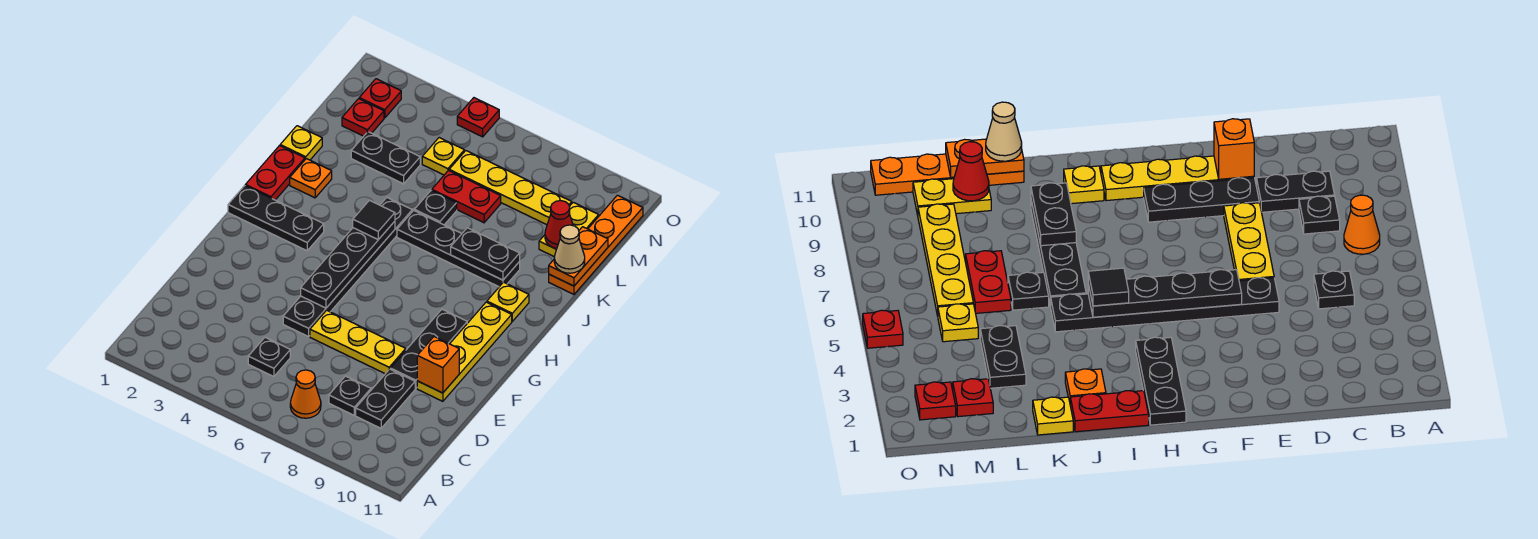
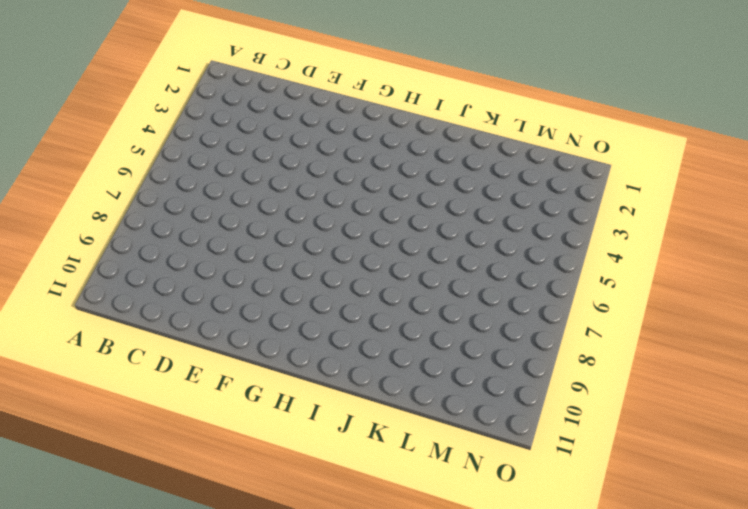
none -> orange cone B7 level 1
none -> black plate C5 level 1
none -> black plate C8 level 1
none -> black plate C9:D9 level 1

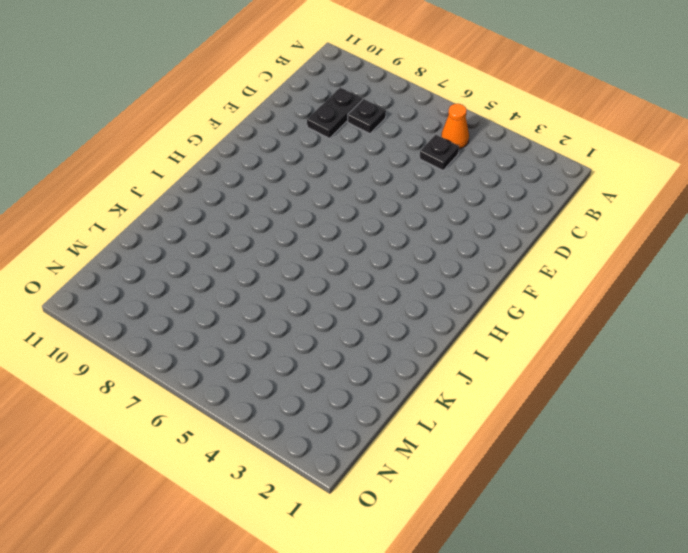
orange cone B5 level 1 -> orange cone B7 level 1
none -> black plate E5:J5 level 1
none -> yellow plate E6:E8 level 1
none -> black plate E9:G9 level 1
none -> yellow plate E10:H10 level 1

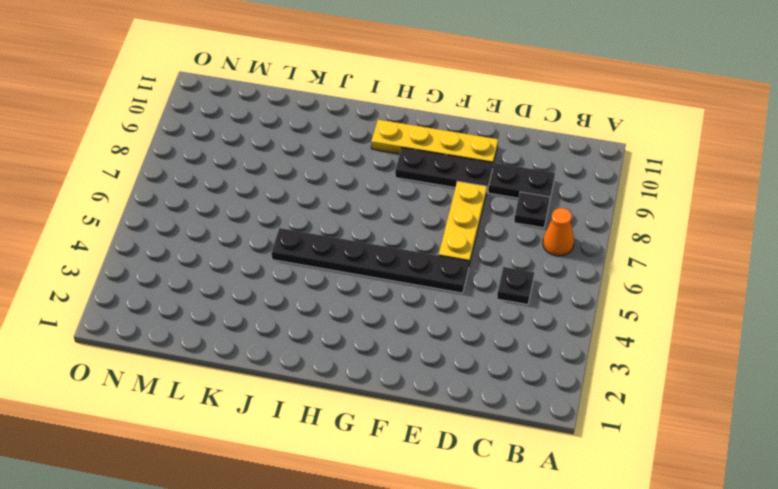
none -> black plate H1:H3 level 1
none -> red plate I1:J1 level 1
none -> yellow plate I10 level 1
none -> orange plate J2 level 1

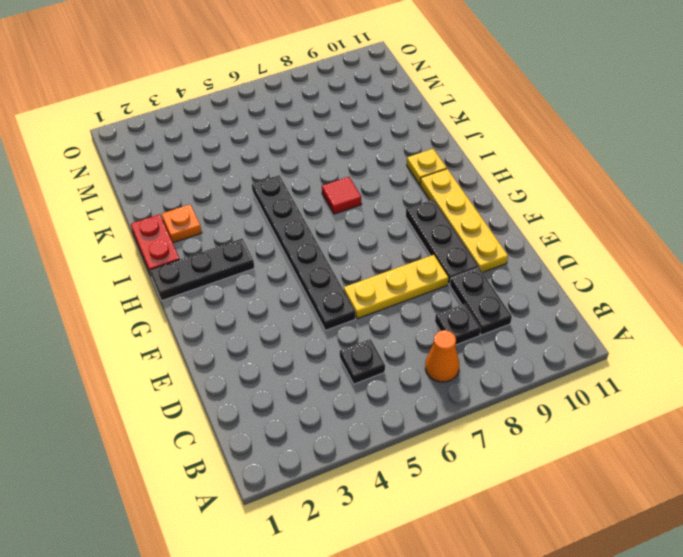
red tile I7 level 1 -> none
none -> black plate J6:J9 level 1
none -> yellow plate K1 level 1
none -> black plate K6 level 1
none -> orange plate K11:N11 level 1

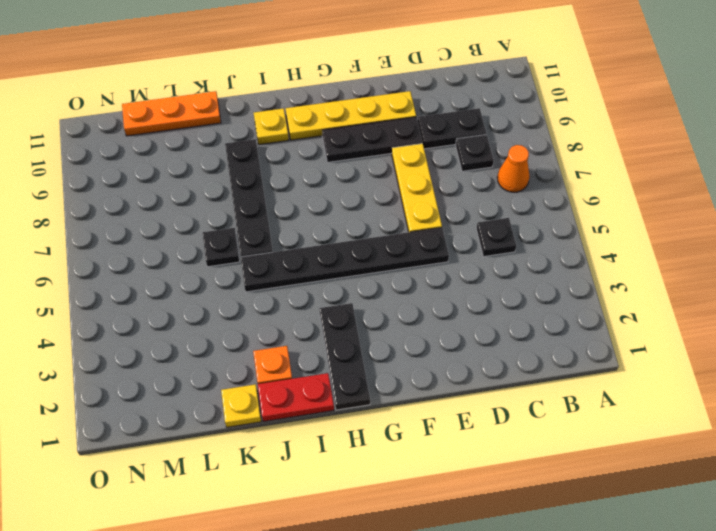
orange plate K11:M11 level 1 -> orange plate K11:N11 level 1
none -> black plate L3:L4 level 1
none -> red plate L6:L7 level 1
none -> yellow plate L10:M10 level 1
none -> red plate M2 level 1

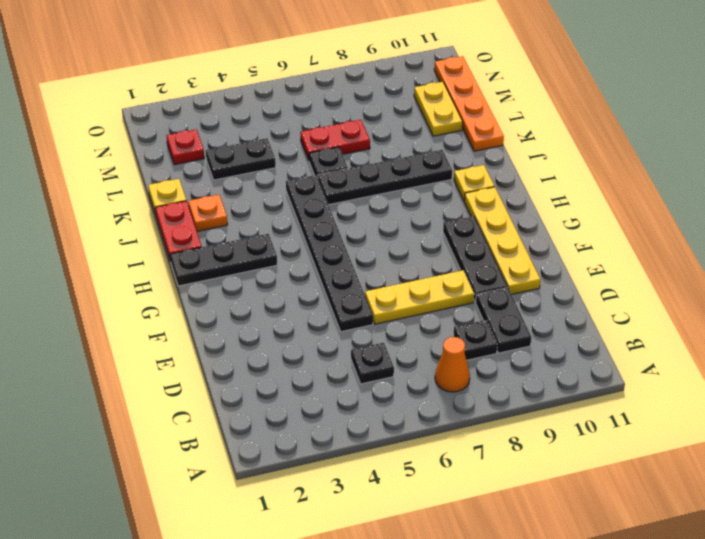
none -> yellow plate M5 level 1
none -> yellow plate M6:M9 level 1
none -> red plate N2 level 1
none -> red plate O5 level 1

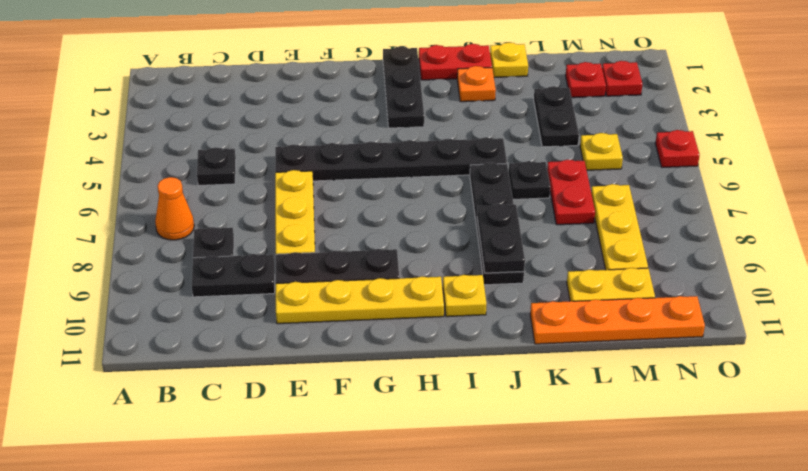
yellow plate M7:M9 level 1 -> yellow plate M6:M9 level 1
none -> orange brick E10 level 2
none -> black plate F5:I5 level 2
none -> orange plate K11:L11 level 2
none -> red cone L10 level 2

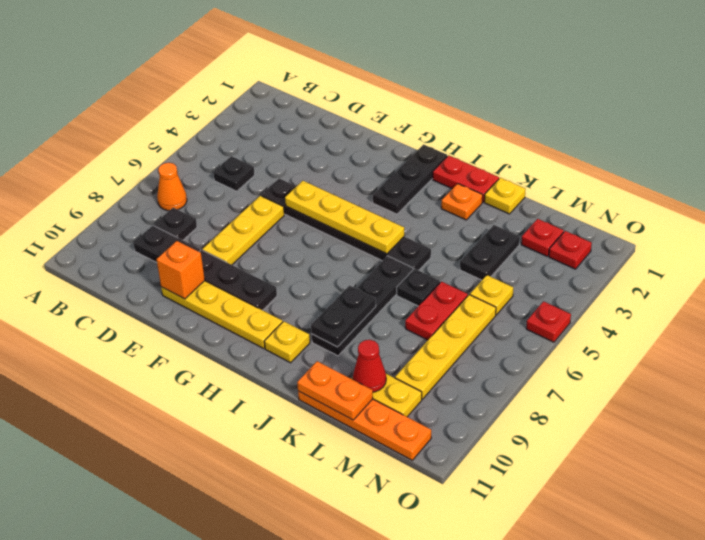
yellow plate F5:I5 level 2 -> black plate F5:I5 level 2
none -> black tile I5 level 3
none -> tan cone K11 level 3

